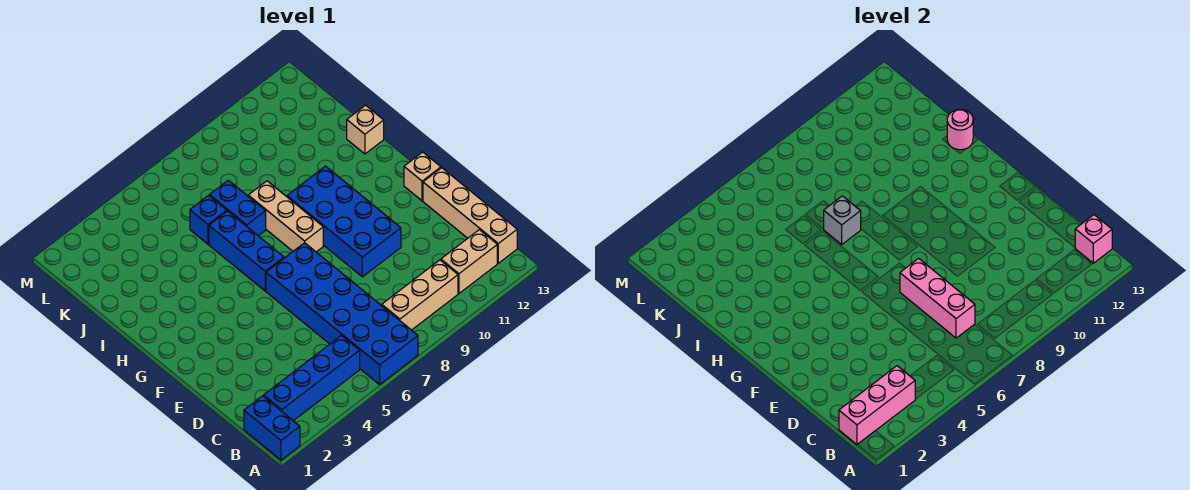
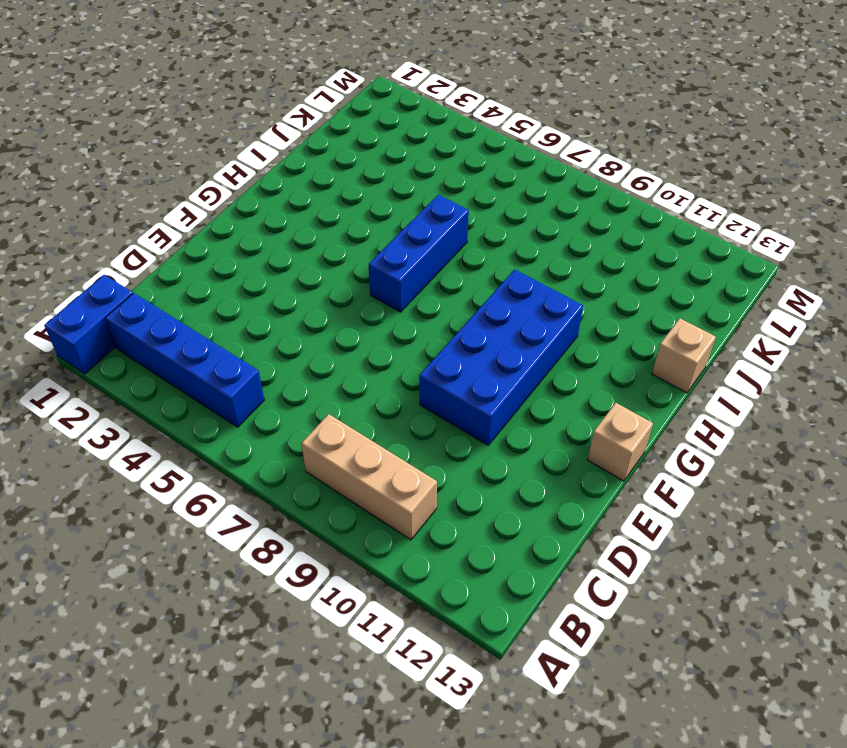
none -> blue brick A6:F7 level 1
none -> tan brick B11:B12 level 1
none -> tan brick B13:E13 level 1

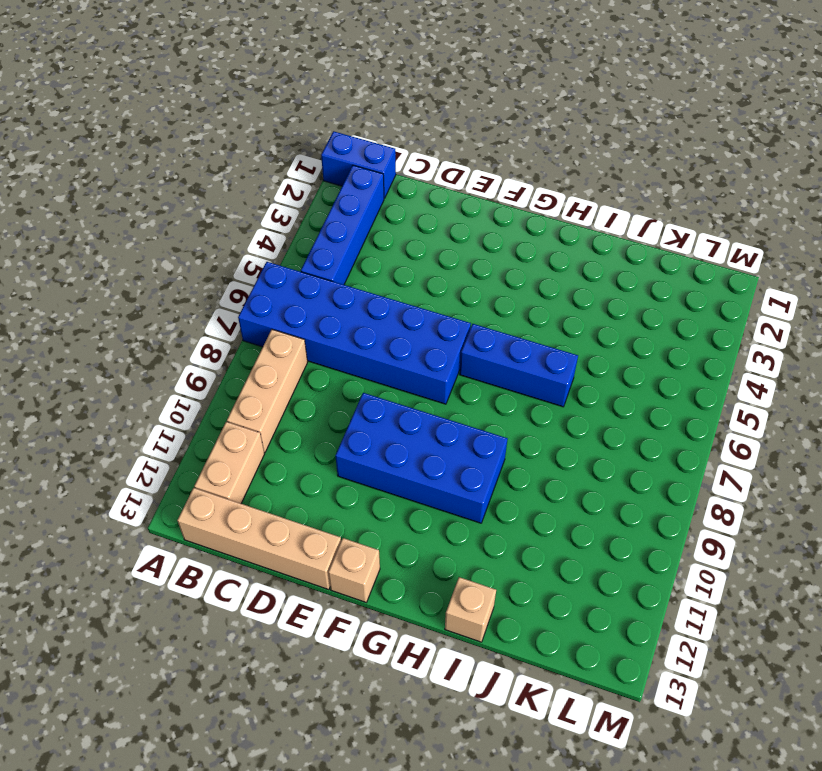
none -> tan brick G8:I8 level 1
none -> blue brick I7:J7 level 1
none -> blue brick J6 level 1

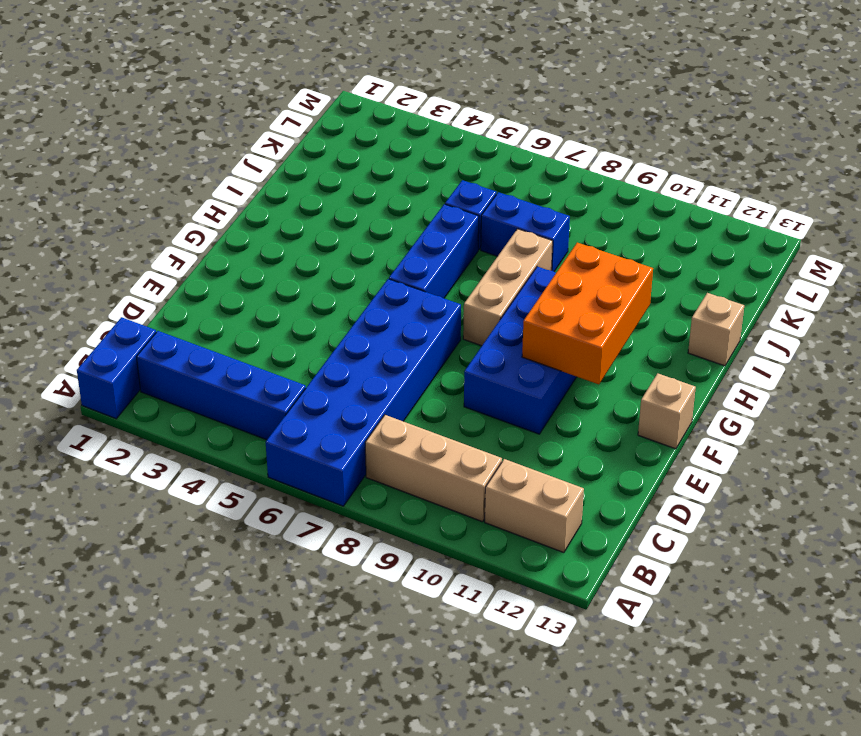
orange brick F10:H11 level 2 -> none
blue brick J7:J8 level 1 -> blue brick I7:J7 level 1
none -> tan brick B13:E13 level 1
none -> pink brick B1:B3 level 2
none -> pink brick B13 level 2

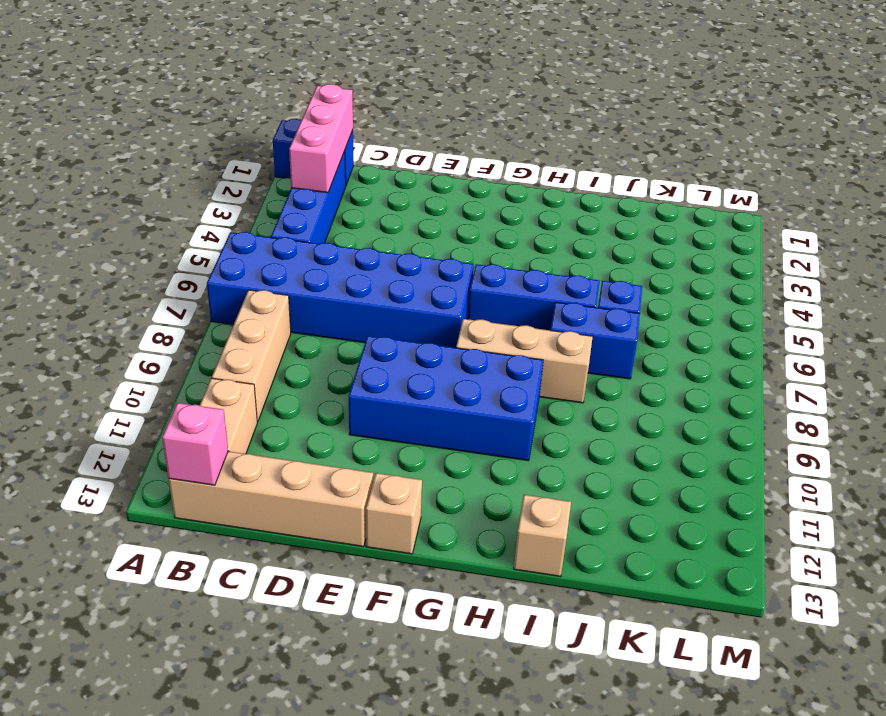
none -> pink brick C7:E7 level 2
none -> grey brick I7 level 2
none -> pink round brick I13 level 2

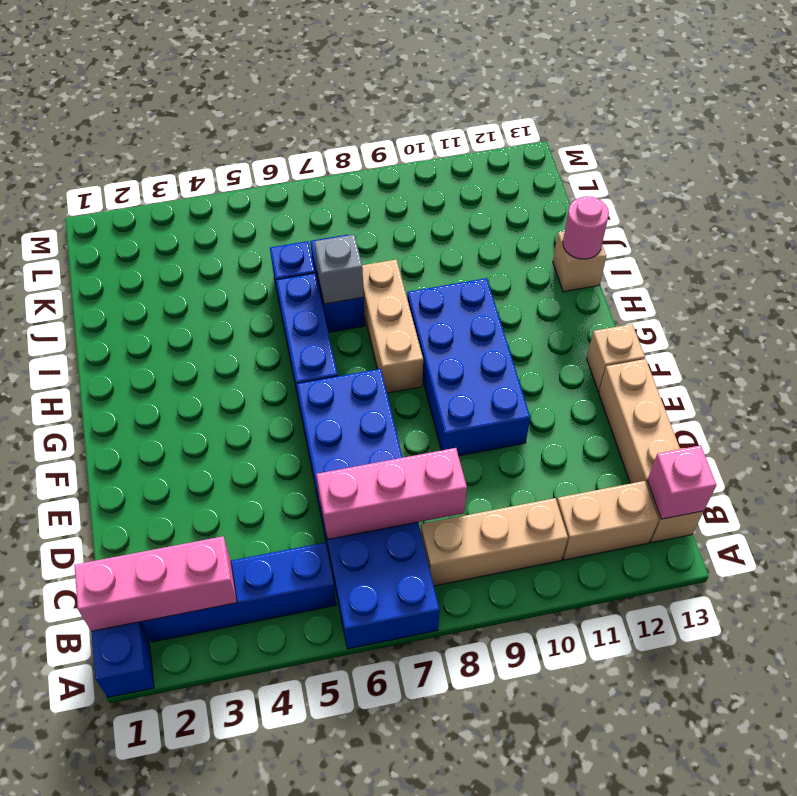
pink brick C6:C8 level 2 -> pink brick C7:E7 level 2

